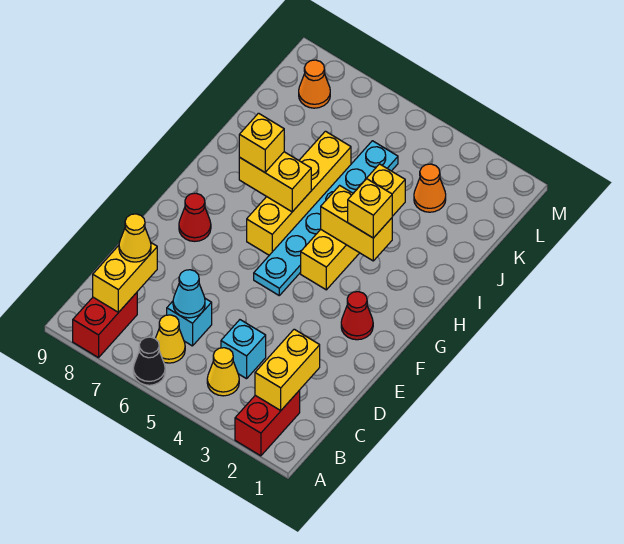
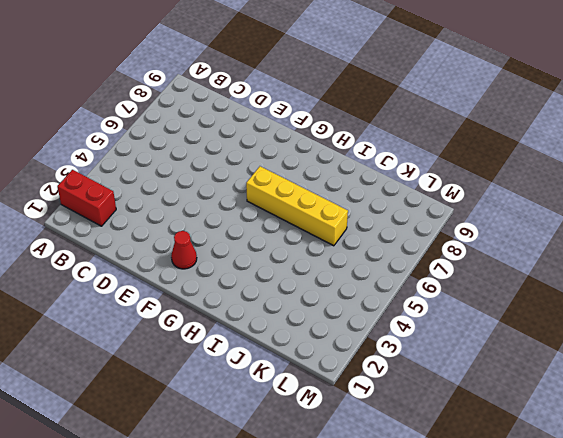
none -> black cone A6 level 1
none -> red brick A8:B8 level 1
none -> yellow cone B4 level 1

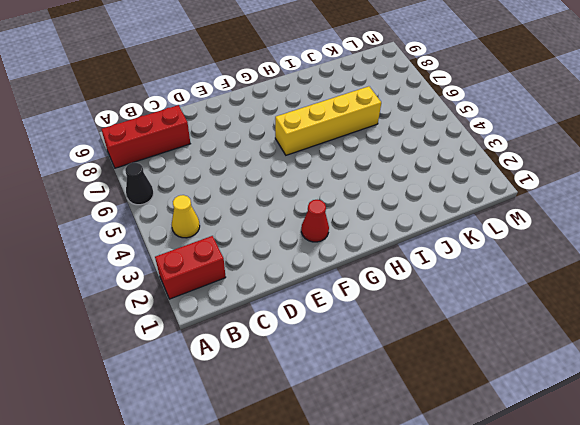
red brick A8:C8 level 1 -> red brick A8:B8 level 1
none -> yellow cone B6 level 1
none -> cyan brick C4 level 1
none -> cyan brick C6 level 1

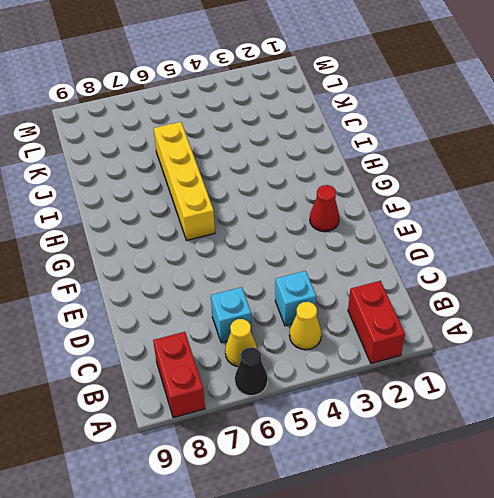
none -> cyan plate F5:K5 level 1
none -> red cone F8 level 1
none -> yellow brick G4:J4 level 1

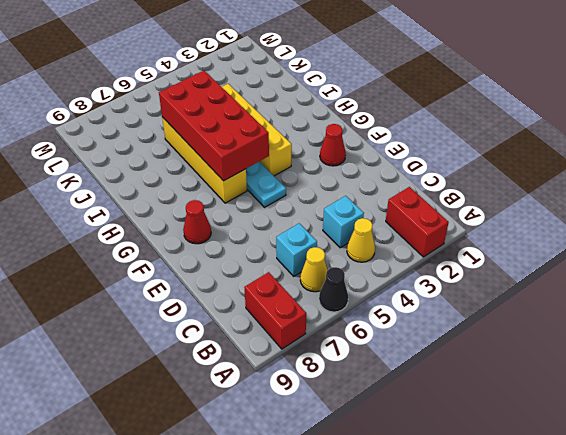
red brick G5:J6 level 2 -> yellow brick H6:H7 level 2
none -> orange cone K3 level 1
none -> orange cone L8 level 1
none -> yellow brick B2:C2 level 2

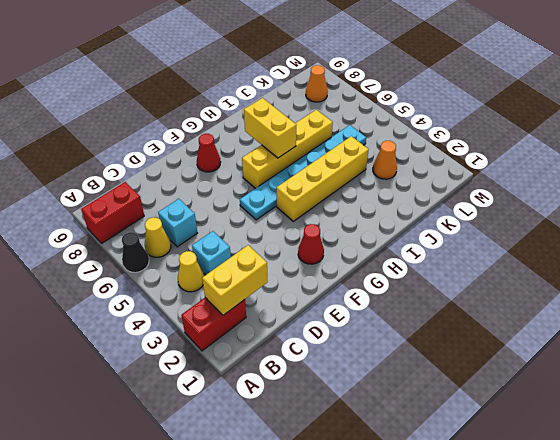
none -> yellow brick B8:C8 level 2
none -> cyan cone C6 level 2
none -> yellow brick H3:H4 level 2

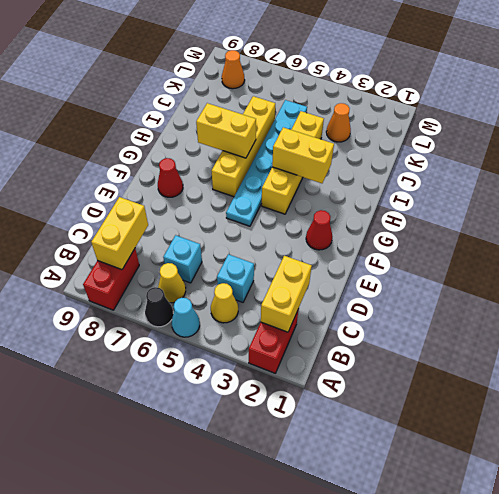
cyan cone A5 level 1 -> cyan cone C6 level 2
none -> yellow cone C8 level 3
none -> yellow brick H3 level 3
none -> yellow brick H7 level 3

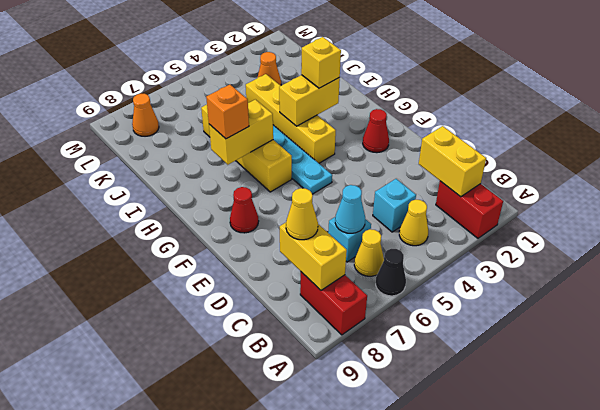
orange brick H7 level 3 -> yellow brick H7 level 3

